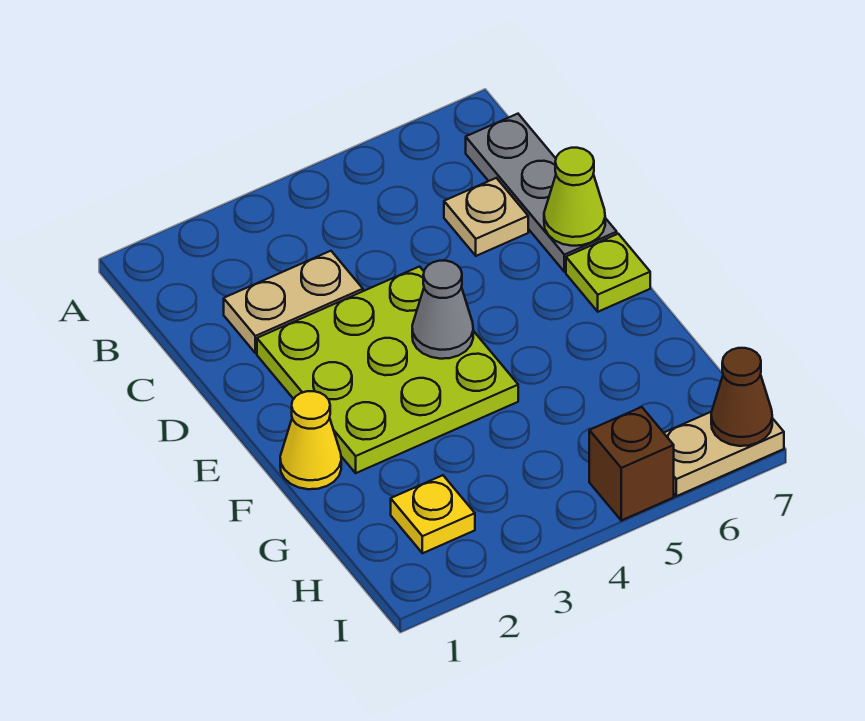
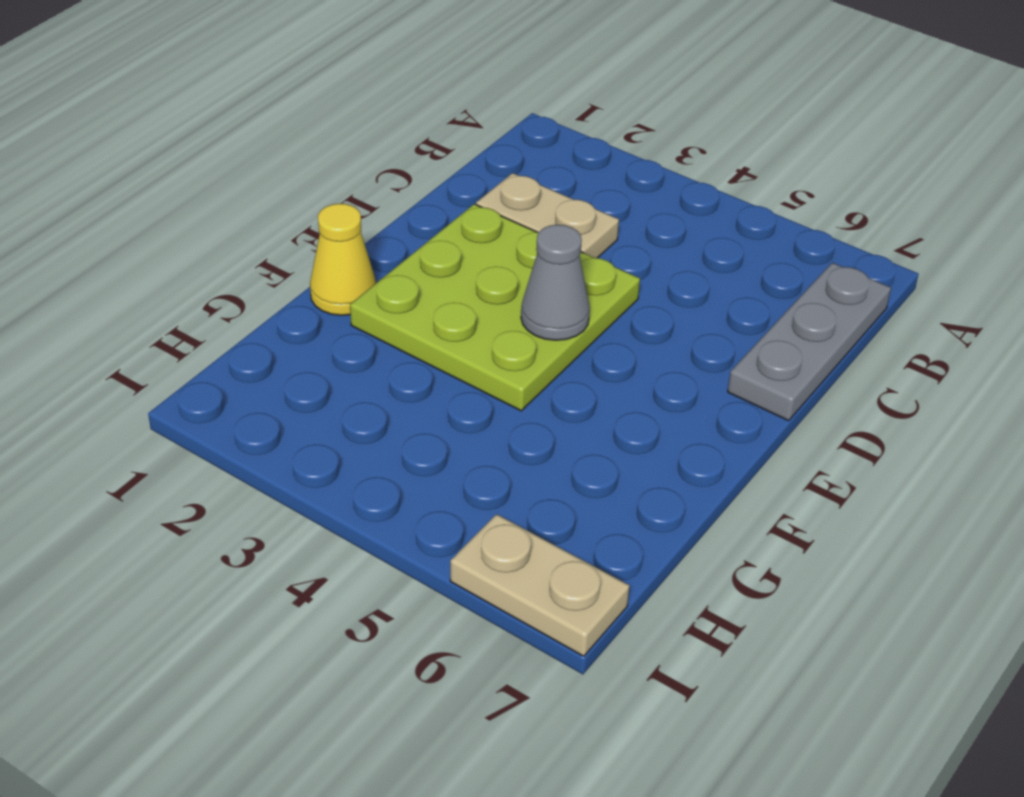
none -> tan plate C6 level 1
none -> lime plate E7 level 1
none -> yellow plate H2 level 1

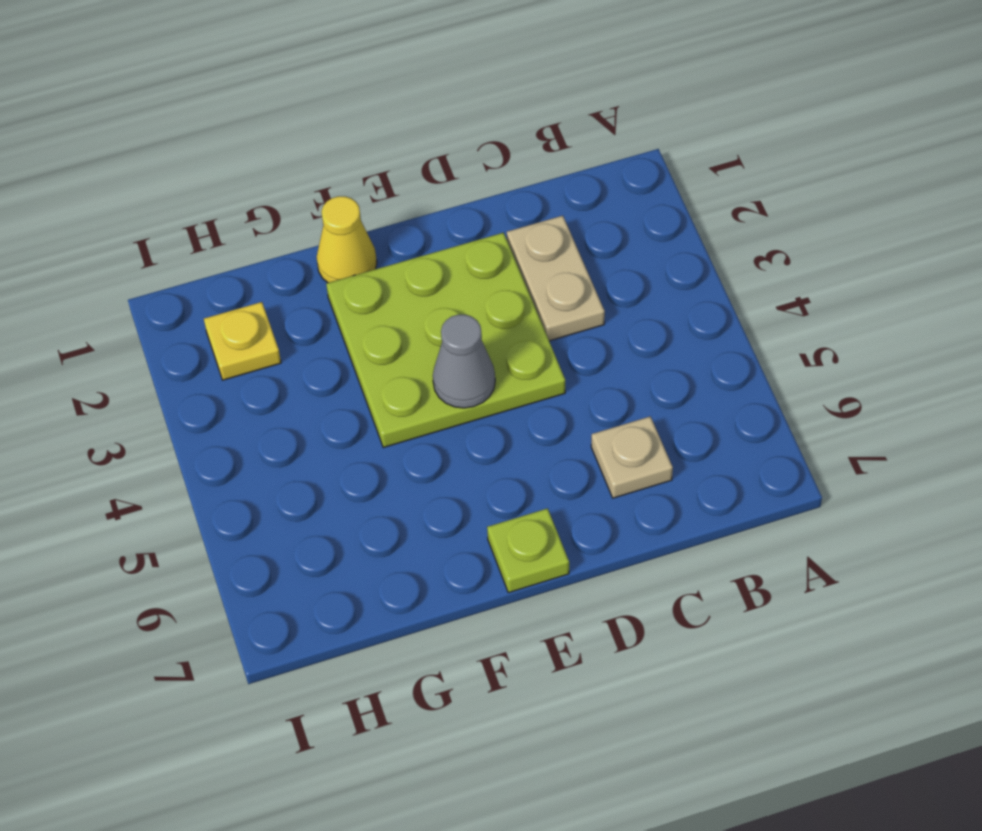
none -> grey plate B7:D7 level 1
none -> brown brick I5 level 1
none -> tan plate I6:I7 level 1

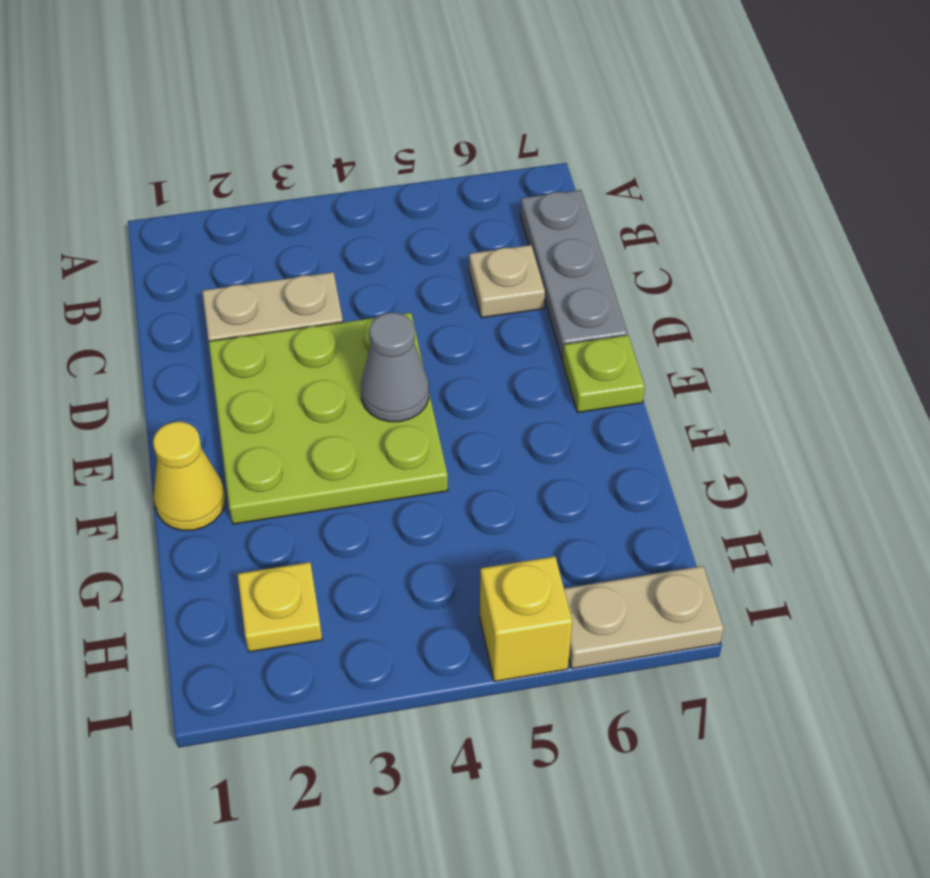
yellow brick I5 level 1 -> brown brick I5 level 1
none -> lime cone D7 level 2
none -> brown cone I7 level 2

